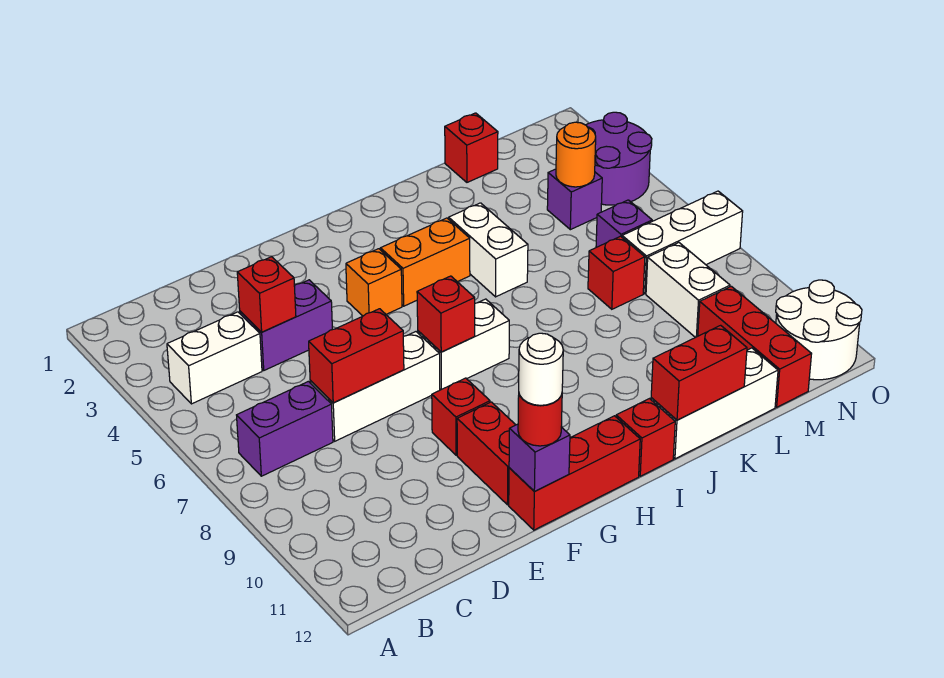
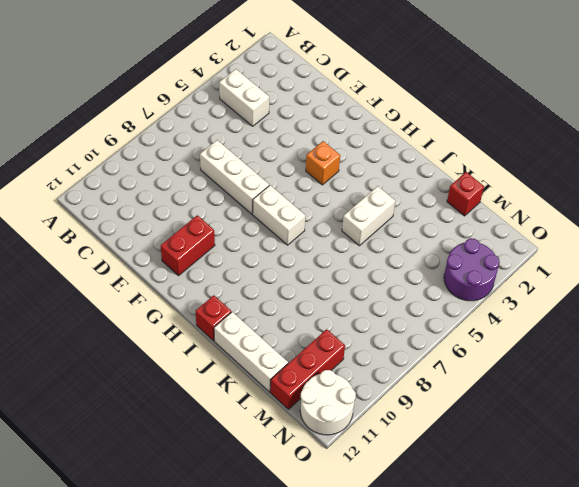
none -> purple brick B7:C7 level 1
none -> purple brick D4:E4 level 1
none -> red brick F9 level 1
none -> red brick F12:H12 level 1

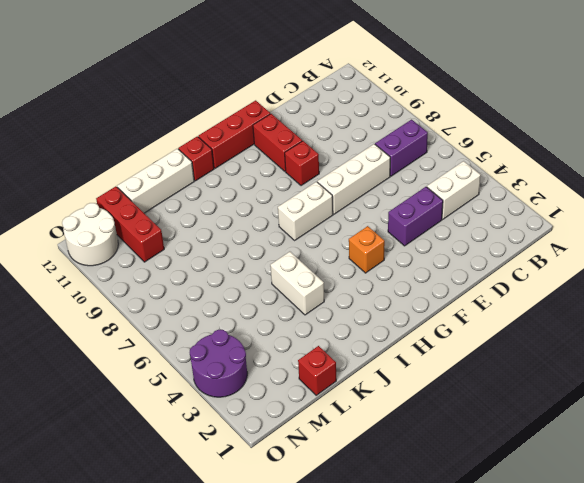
none -> orange brick H4:I4 level 1
none -> red brick L7 level 1
none -> purple brick M4 level 1
none -> purple brick M6 level 1

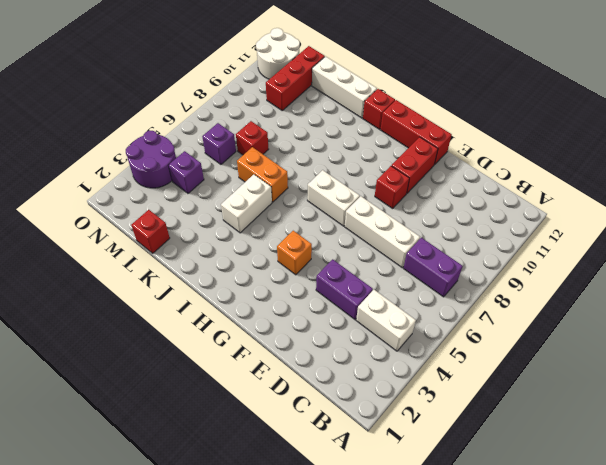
orange brick J6:K6 level 1 -> orange brick H4:I4 level 1
none -> white brick M7:O7 level 1
none -> white brick M8:M9 level 1
none -> red brick D4 level 2
none -> red brick D7:E7 level 2

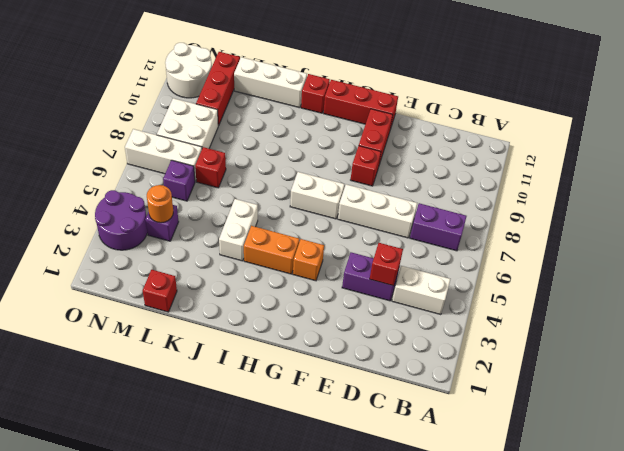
white brick M8:N9 level 1 -> white brick M8:M9 level 1
none -> red brick D7:E7 level 2
none -> purple brick F12 level 2
none -> red brick G7 level 2
none -> red brick J12:K12 level 2

